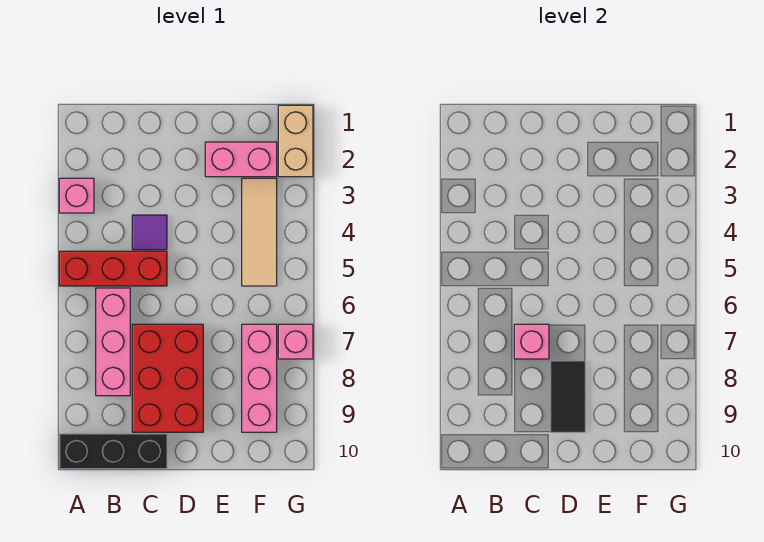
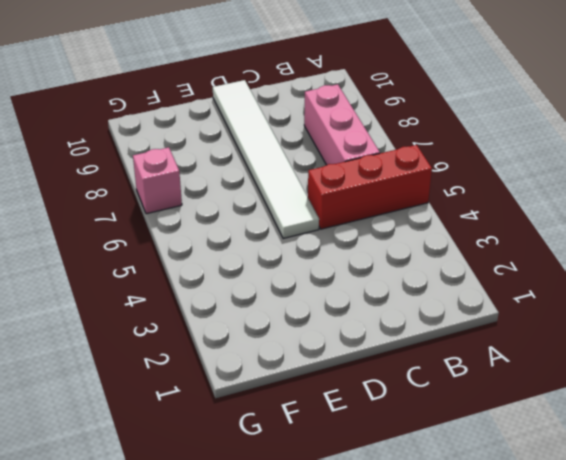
white tile D5:D10 level 1 -> red brick C7:D9 level 1
none -> pink brick A3 level 1
none -> black brick A10:C10 level 1
none -> purple tile C4 level 1

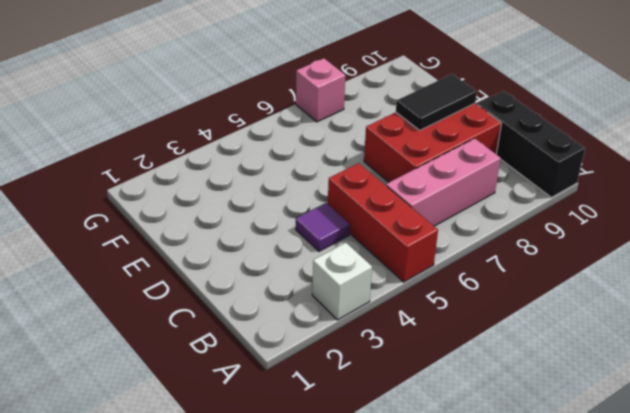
white brick A3 level 1 -> pink brick A3 level 1
none -> pink brick E2:F2 level 1
none -> tan tile F3:F5 level 1
none -> pink brick F7:F9 level 1

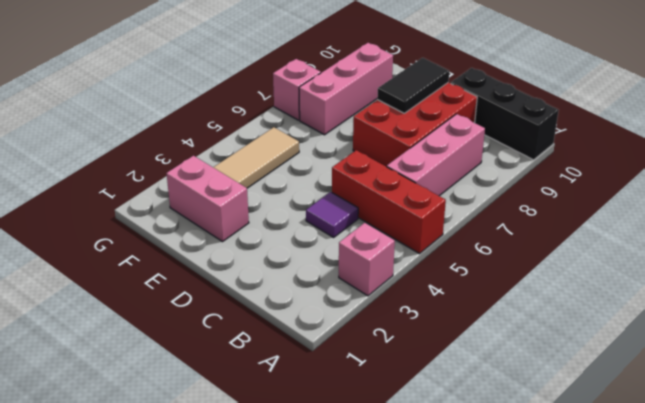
none -> tan brick G1:G2 level 1
none -> pink brick C7 level 2

